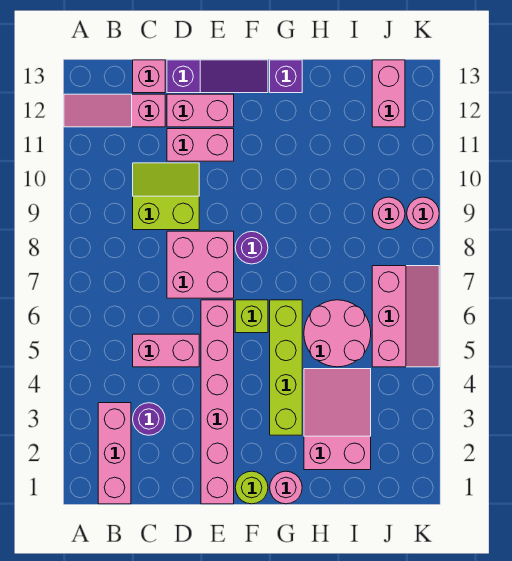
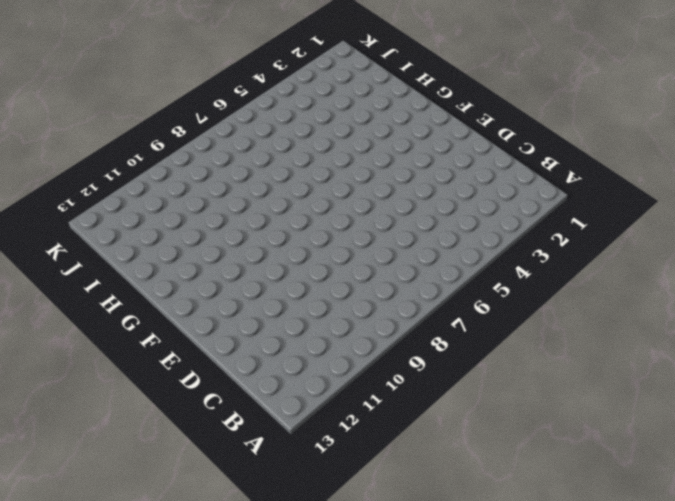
none -> pink slope A12:C12 level 1 top C
none -> pink brick B1:B3 level 1
none -> purple round brick C3 level 1

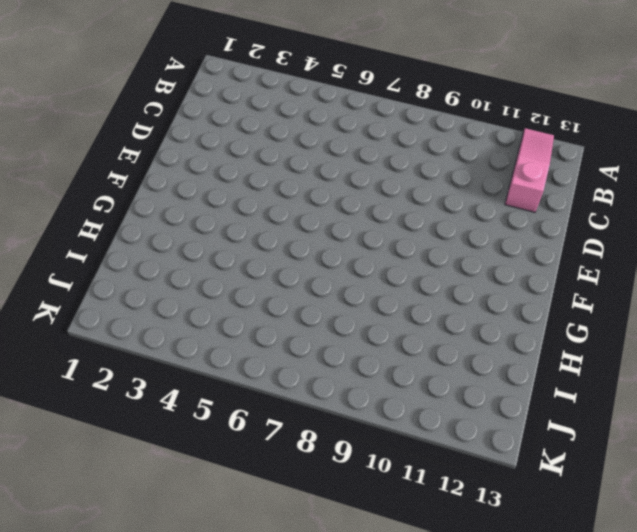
none -> pink brick B1:B3 level 1
none -> purple round brick C3 level 1
none -> pink brick C5:D5 level 1

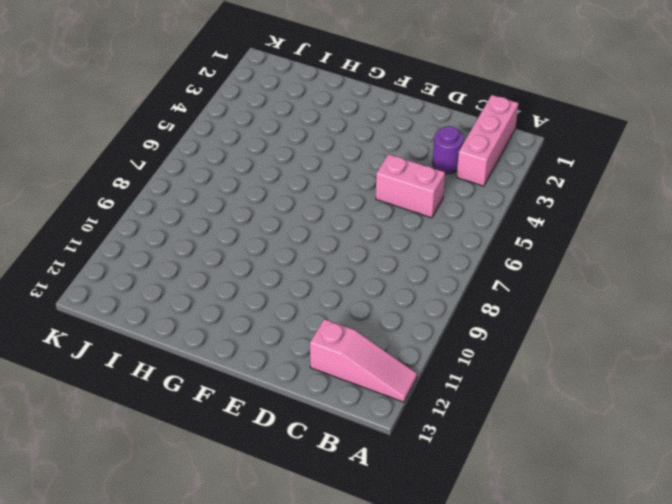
none -> lime slope C9:D10 level 1 top 9
none -> pink brick C13 level 1
none -> pink brick D7:E8 level 1

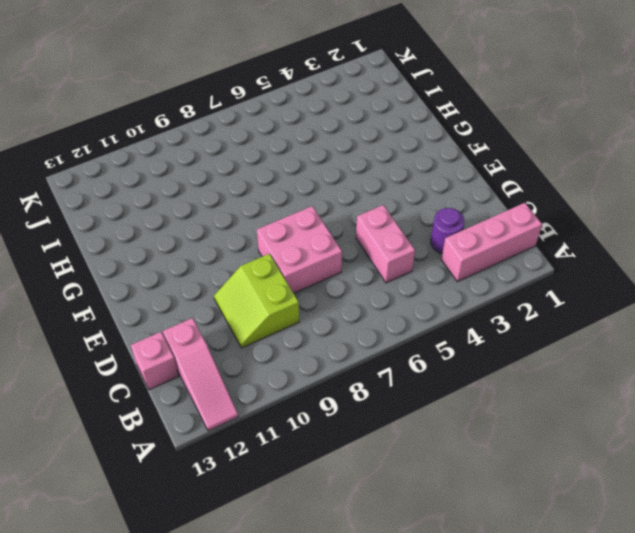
none -> pink brick D11:E11 level 1
none -> pink brick D12:E12 level 1
none -> purple slope D13:F13 level 1 top D

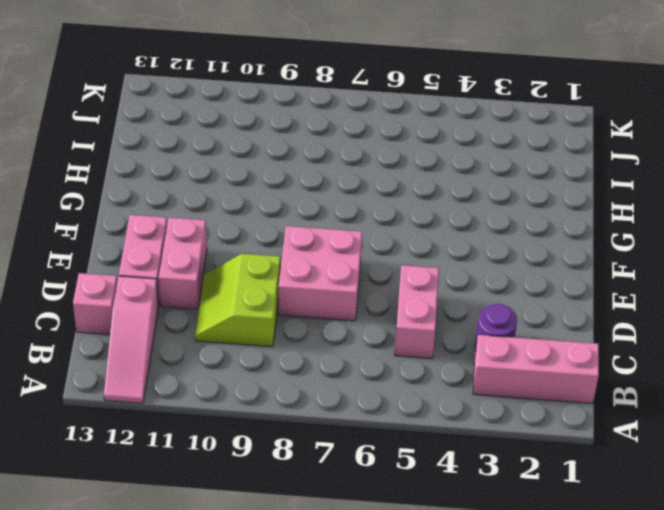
none -> purple slope D13:F13 level 1 top D
none -> pink brick E1:E6 level 1
none -> lime round brick F1 level 1

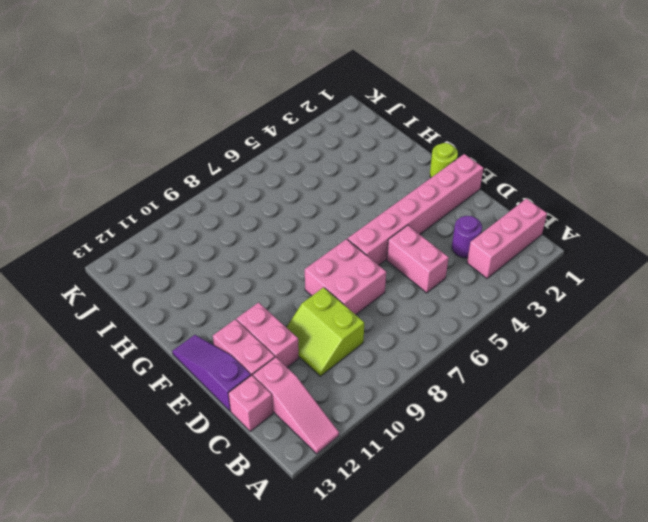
none -> lime brick F6 level 1
none -> purple round brick F8 level 1
none -> pink round brick G1 level 1

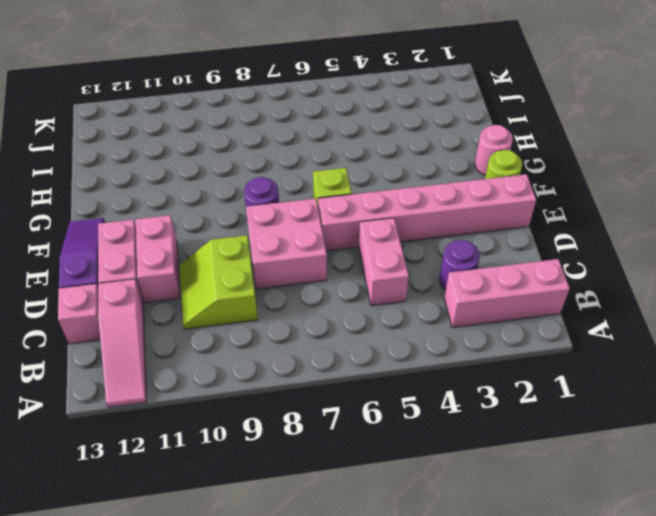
none -> lime brick G3:G6 level 1
none -> purple brick G13 level 1
none -> pink slope H2:I4 level 1 top 2

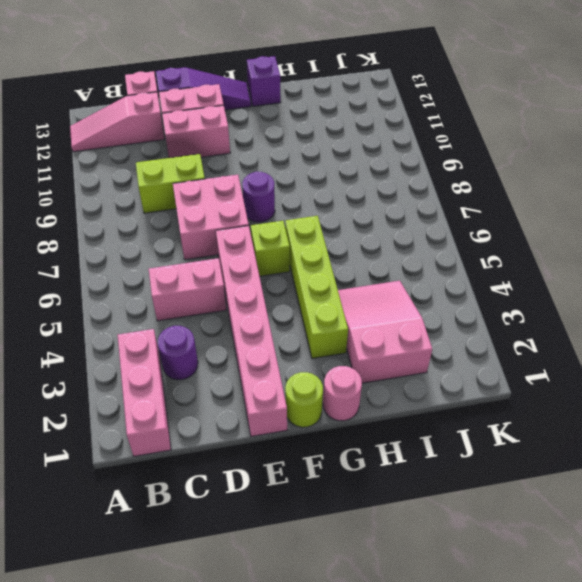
none -> pink round brick H5:I6 level 1
none -> pink slope J5:K7 level 1 top J
none -> pink round brick J9 level 1

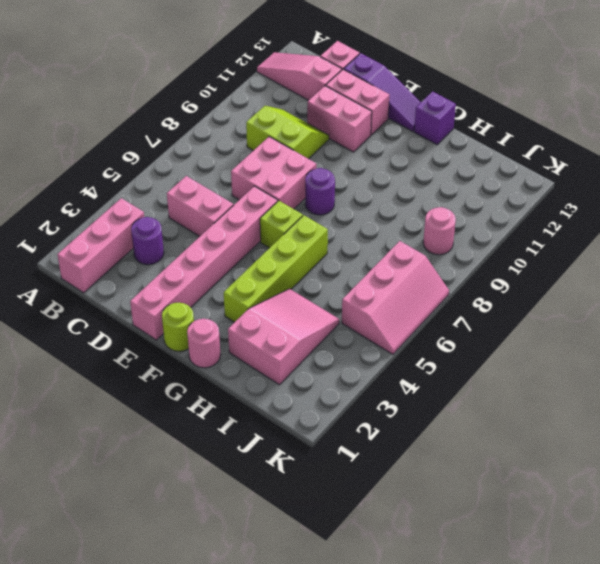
none -> pink round brick H5:I6 level 1
none -> pink brick J12:J13 level 1
none -> pink round brick K9 level 1

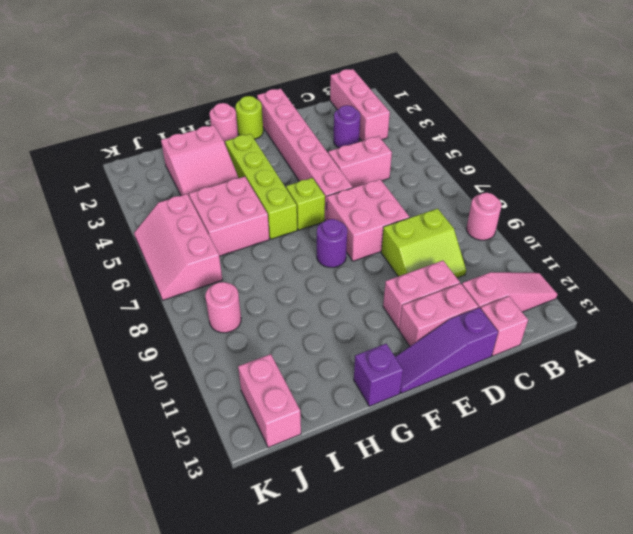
pink round brick A9 level 1 -> pink round brick K9 level 1
pink brick H5:I6 level 1 -> pink round brick H5:I6 level 1

